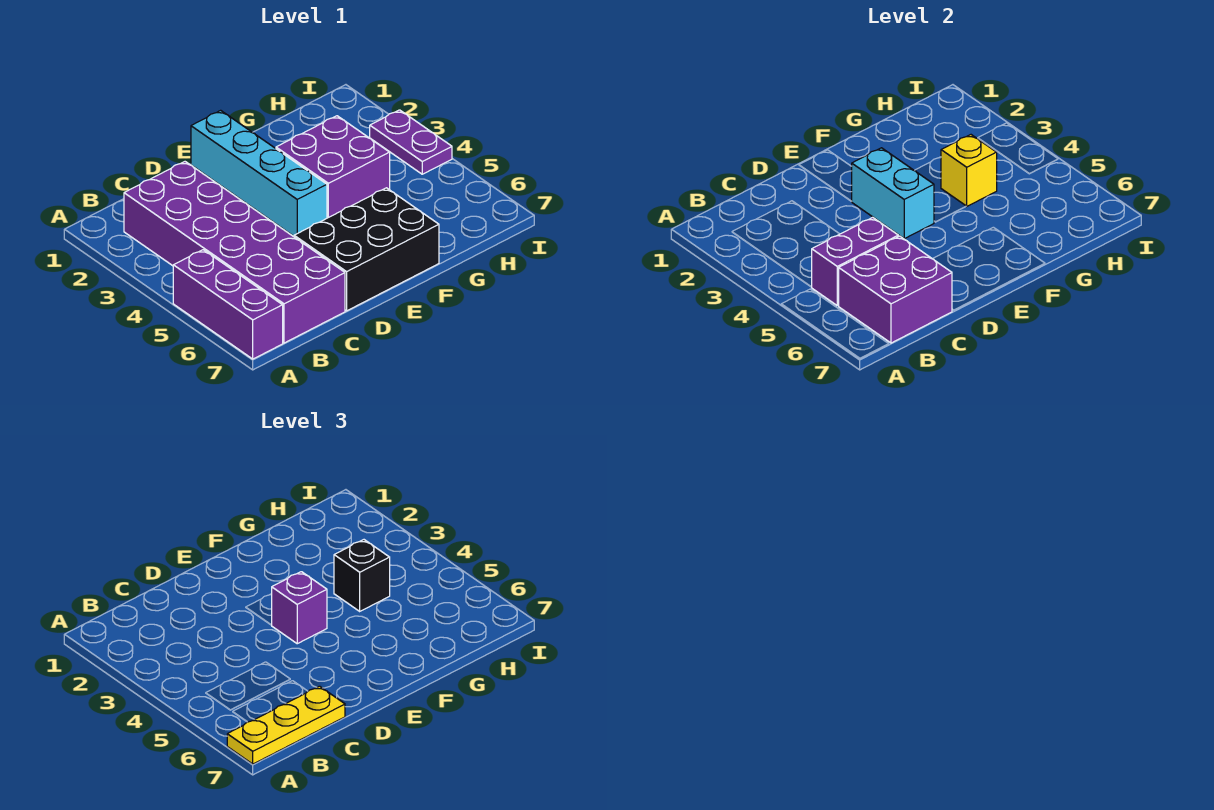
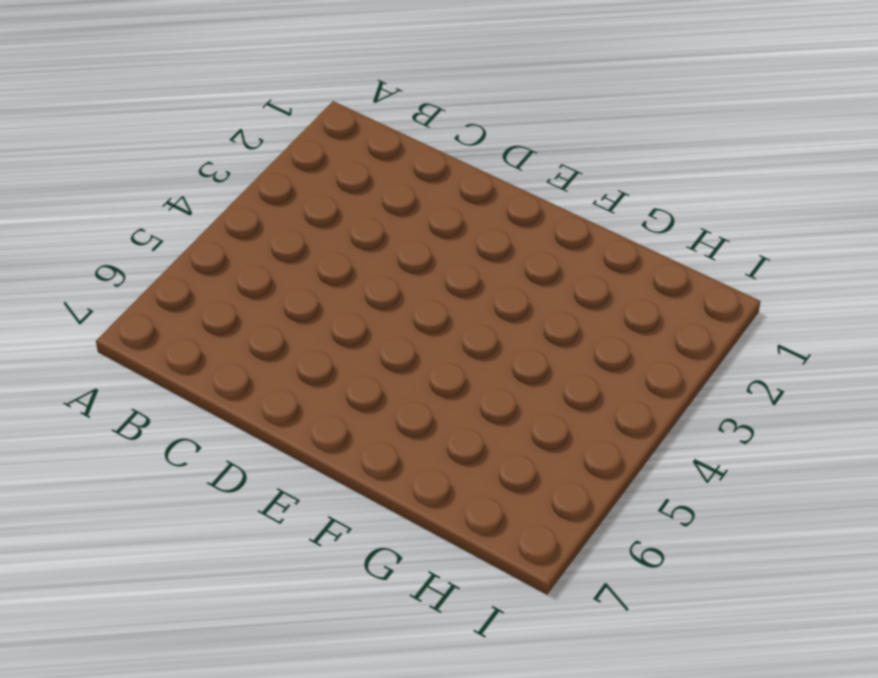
none -> purple brick A5:A7 level 1
none -> purple brick B2:C7 level 1
none -> black brick D6:F7 level 1

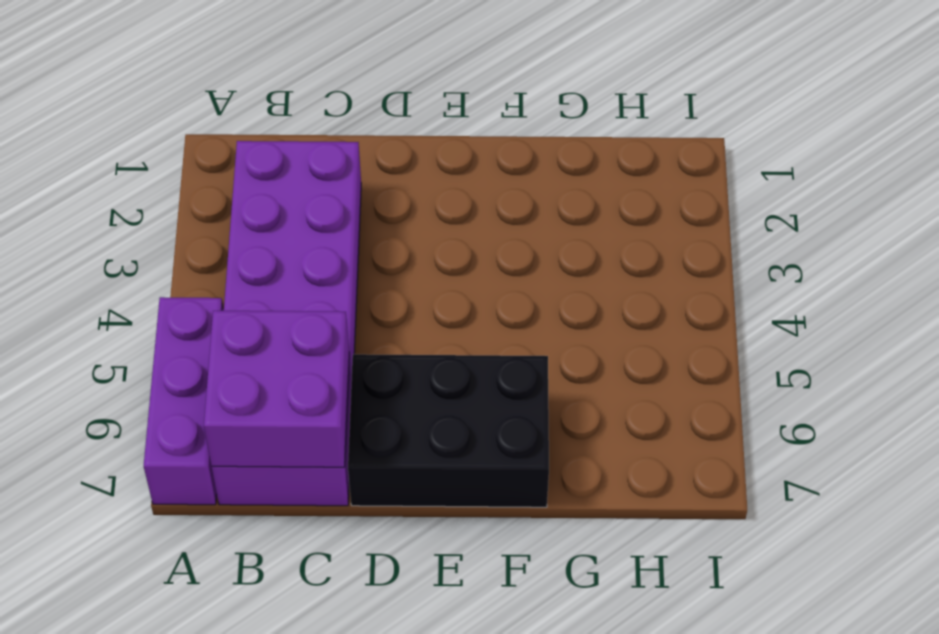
none -> cyan brick E1:E4 level 1
none -> purple brick F3:G4 level 1
none -> purple plate I3:I4 level 1

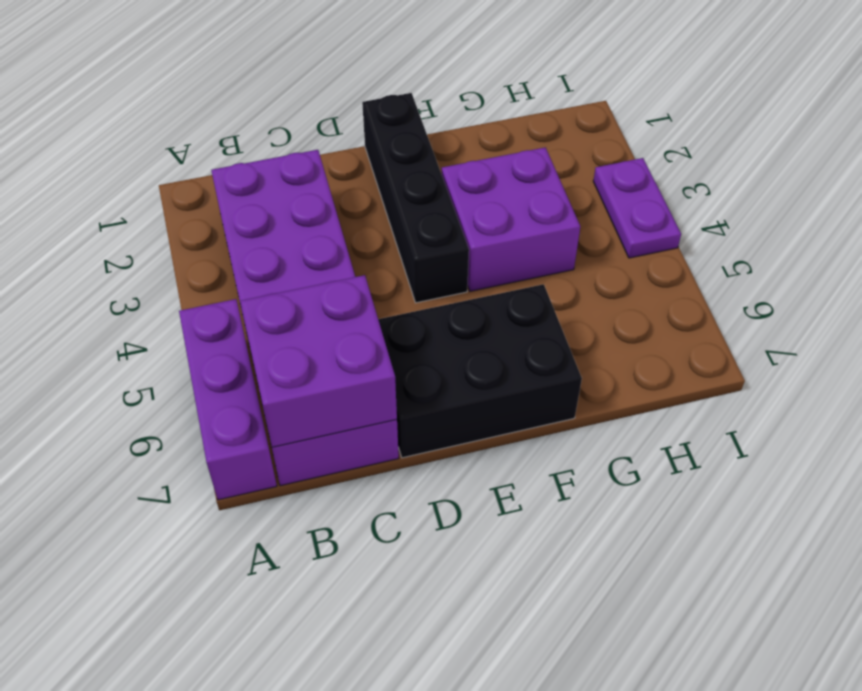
black brick E1:E4 level 1 -> cyan brick E1:E4 level 1
none -> purple brick B5:C5 level 2
none -> cyan brick E3:E4 level 2
none -> yellow brick G4 level 2

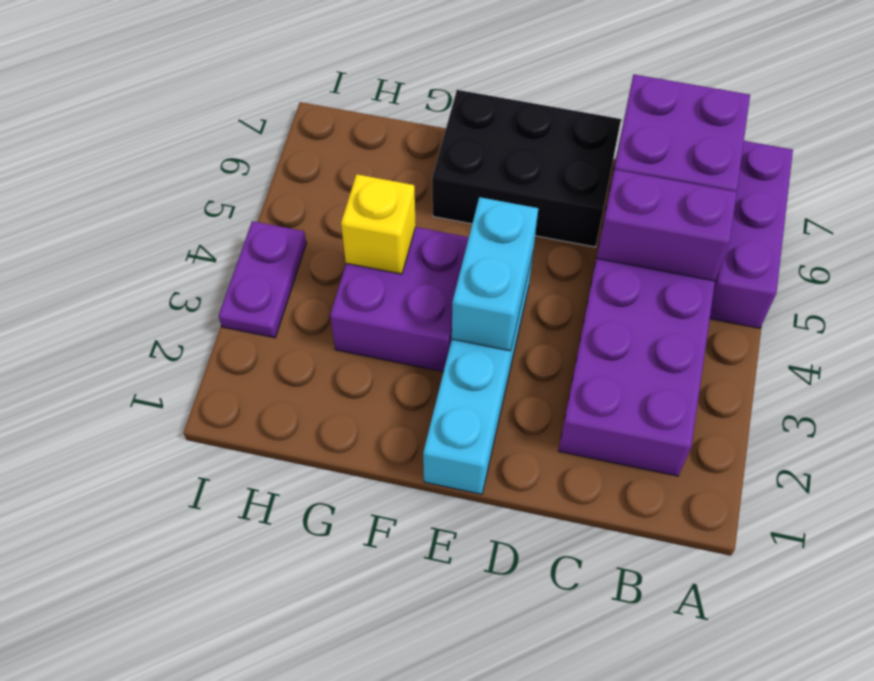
none -> yellow plate A7:C7 level 3
none -> purple brick E4 level 3
none -> black brick G4 level 3

